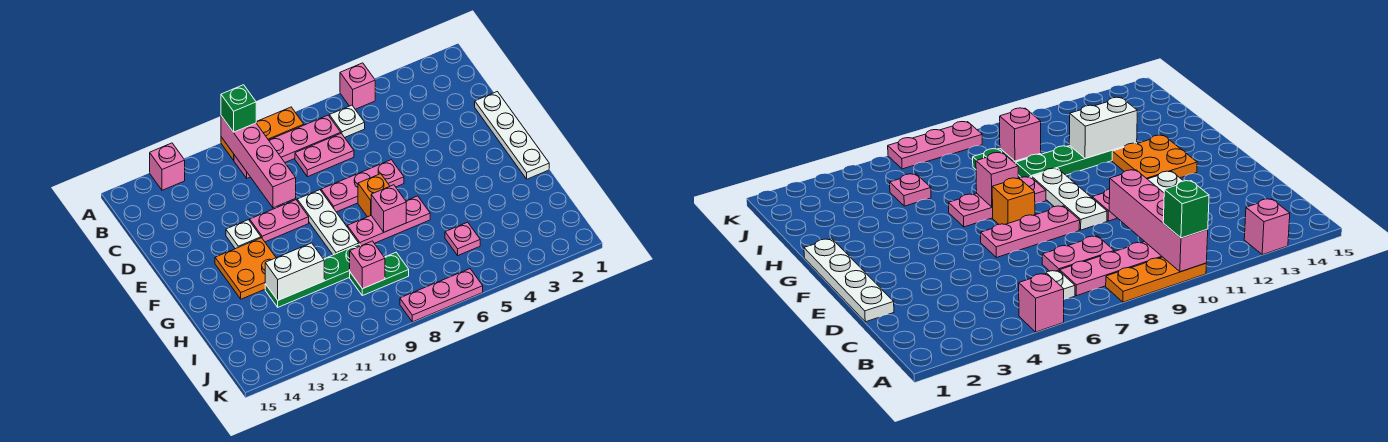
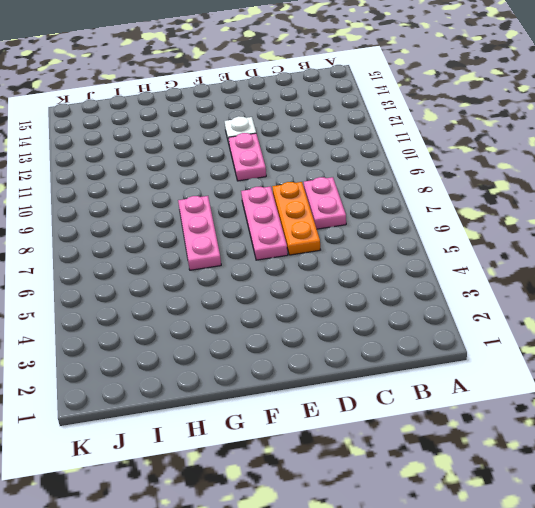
orange plate D6:D8 level 1 -> orange plate A8:A10 level 1
none -> pink brick A5 level 1
none -> pink brick A13 level 1
none -> white plate B6 level 1

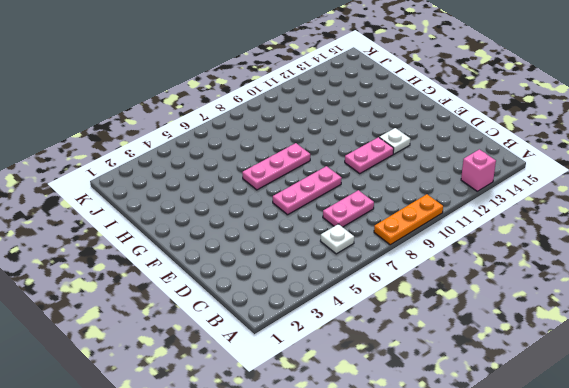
none -> pink brick A5 level 1
none -> pink plate B7:B10 level 1
none -> white plate D1:G1 level 1

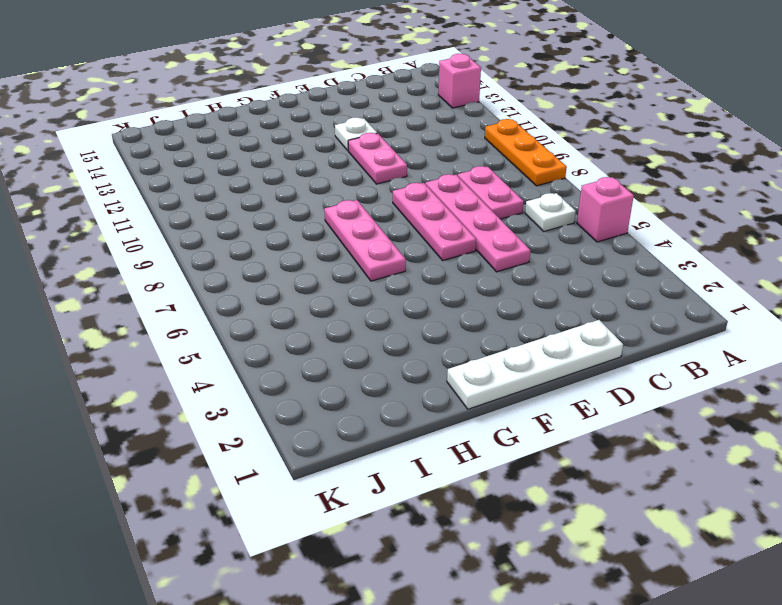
pink plate D5:D8 level 1 -> pink plate B7:B10 level 1
none -> white plate E9:G9 level 1
none -> orange brick F7 level 1
none -> orange plate F12:G13 level 1

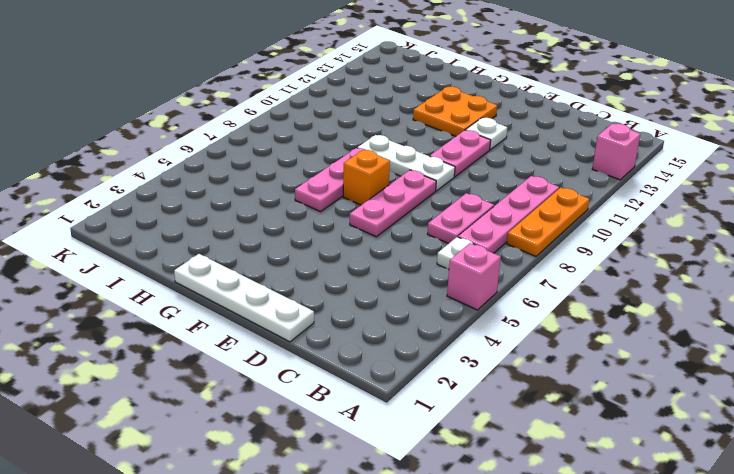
none -> green plate H9:H12 level 1
none -> pink plate I5 level 1
none -> green plate I8:I9 level 1

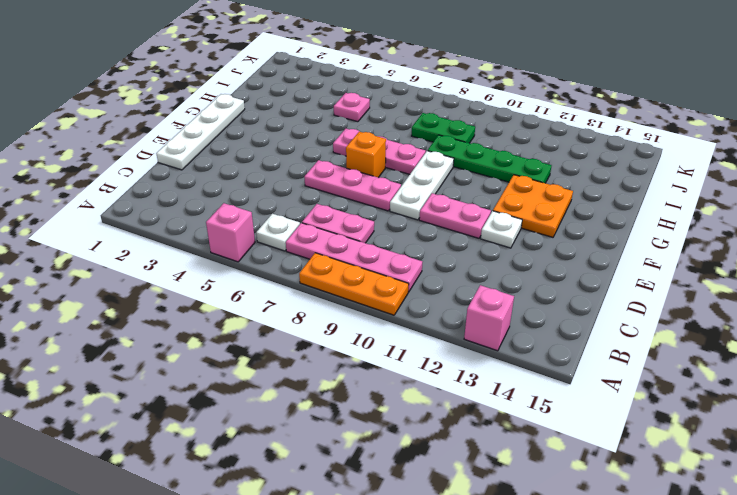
none -> pink plate K6:K8 level 1
none -> pink brick A10:D10 level 2
none -> pink brick G7 level 2

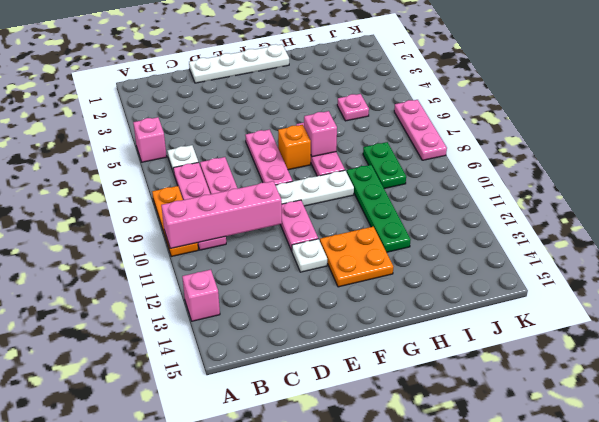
none -> white brick H11:H12 level 2
none -> pink brick I9 level 2
none -> green brick A10 level 3

